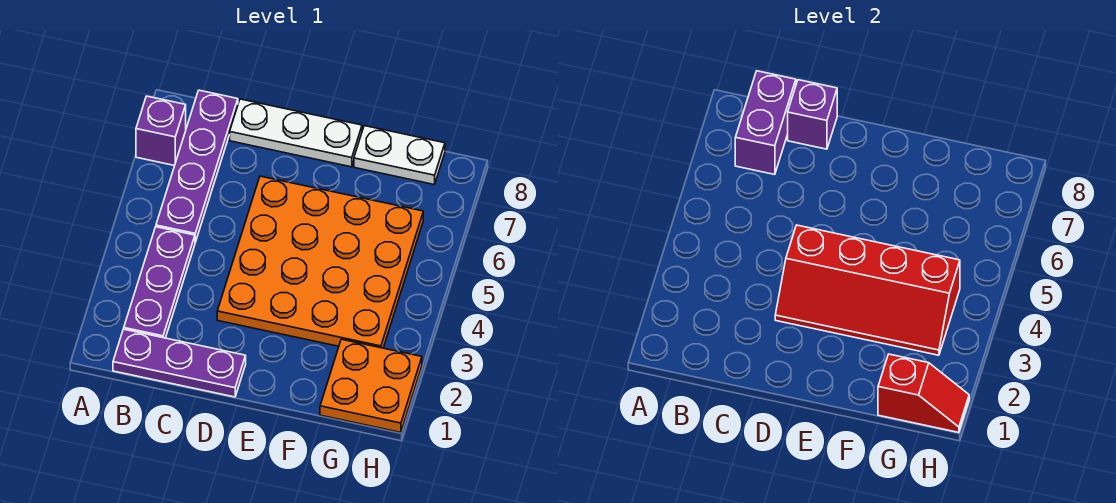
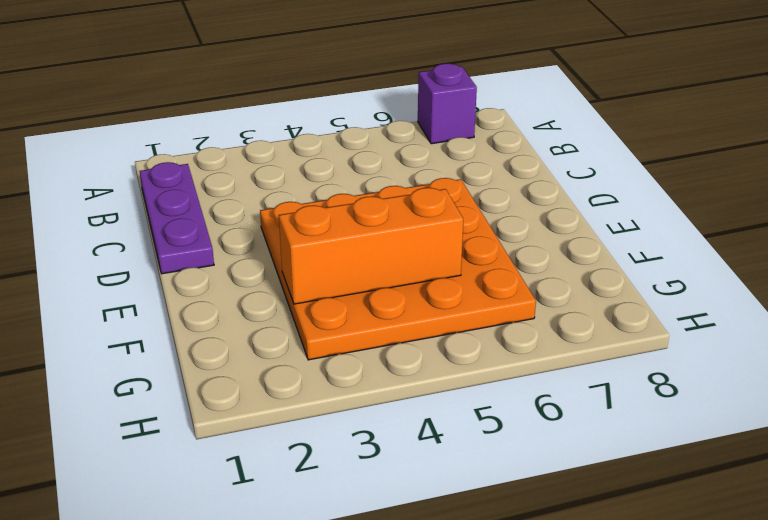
orange brick F3:F5 level 2 -> red slope D3:G4 level 2 top 4
none -> purple plate B2:B4 level 1
none -> purple plate B5:B8 level 1
none -> white plate C8:E8 level 1

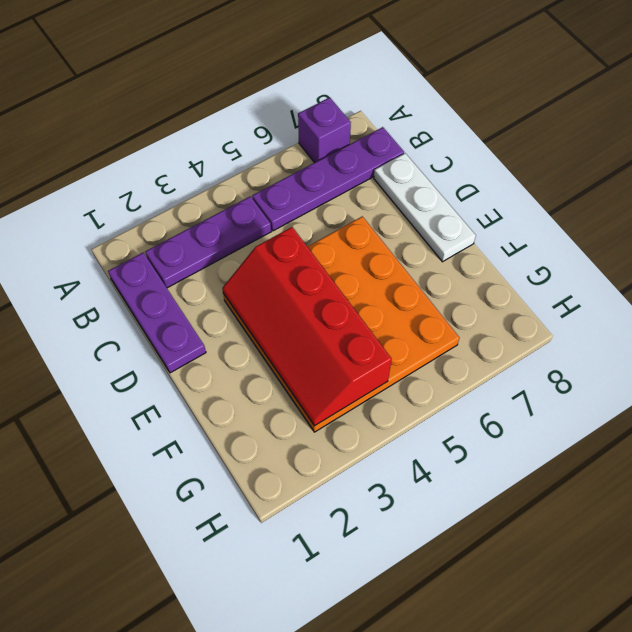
none -> white plate F8:G8 level 1
none -> orange plate G1:H2 level 1
none -> purple brick B7:B8 level 2

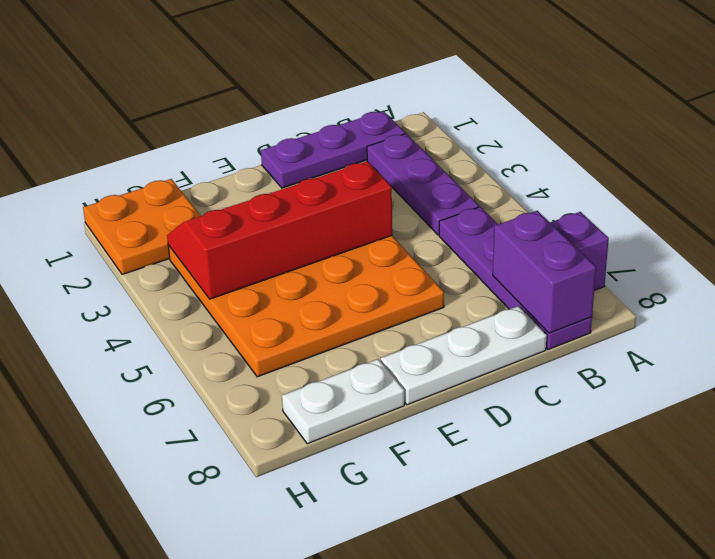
none -> purple brick C8 level 2
none -> red slope G1:H1 level 2 top G

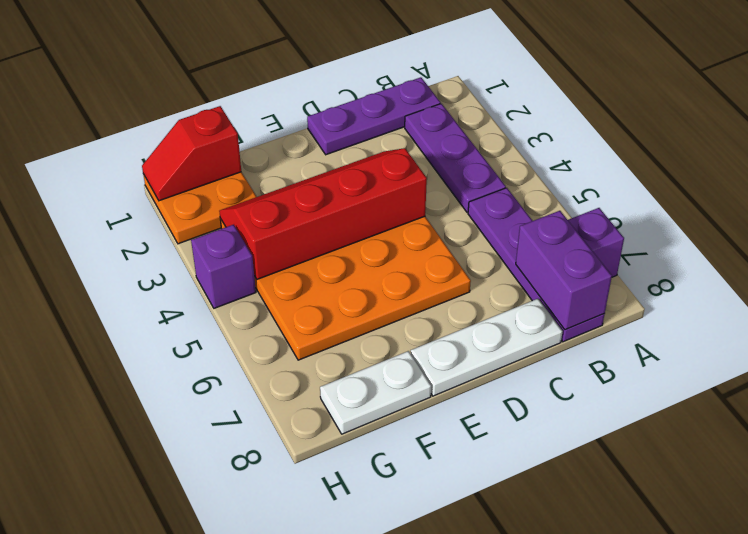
purple brick H4 level 1 -> purple brick C8 level 2

